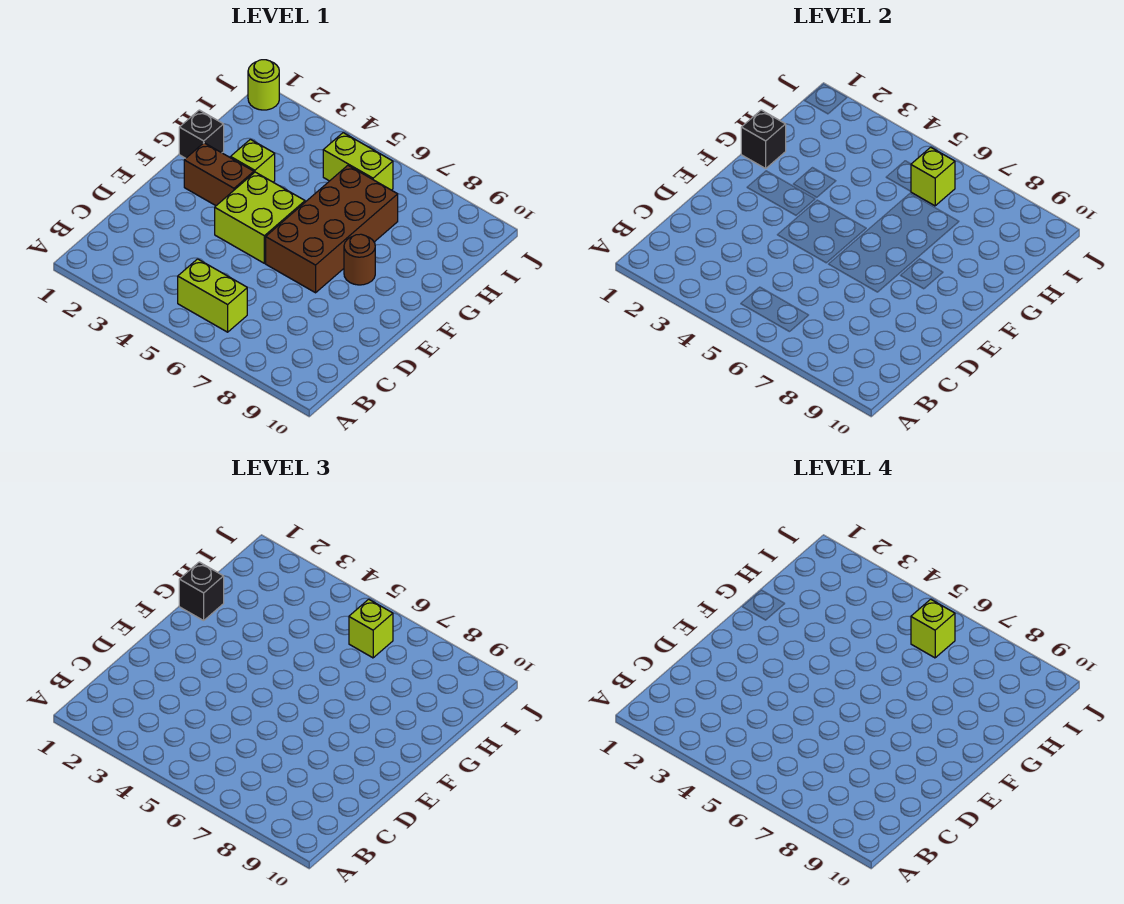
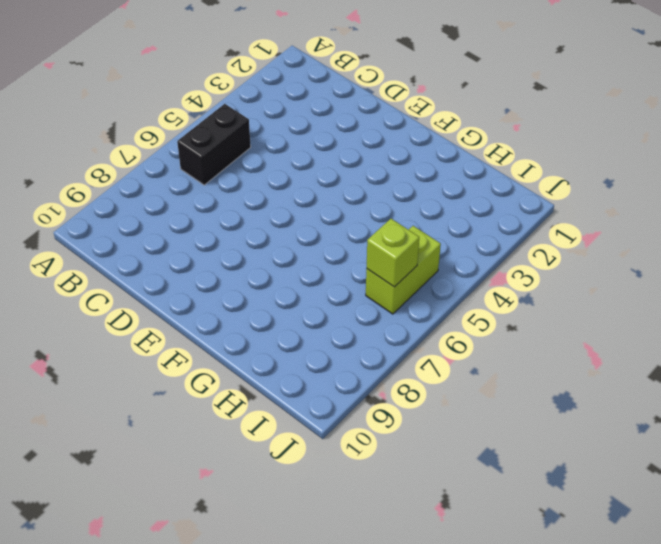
black brick B5:B6 level 1 -> lime brick B5:B6 level 1
none -> lime brick E4:F5 level 1
none -> brown brick E6:H7 level 1
none -> brown brick F2:F3 level 1

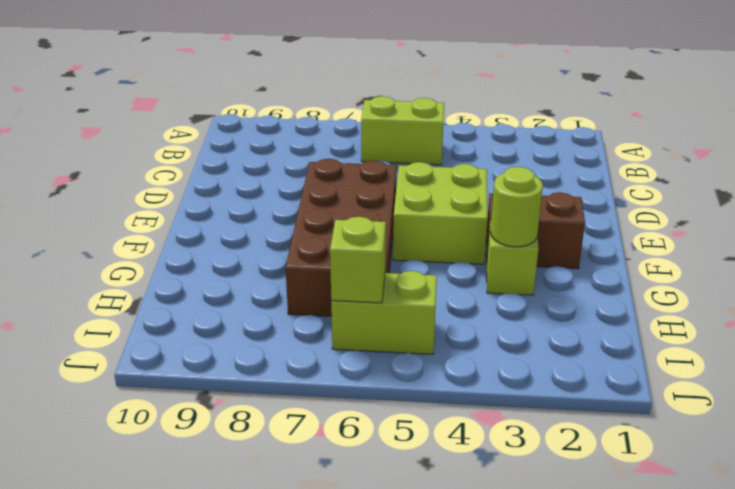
lime round brick G3 level 2 -> lime round brick J1 level 1
none -> brown round brick F8 level 1
none -> black brick G1 level 1
none -> black brick G1 level 2

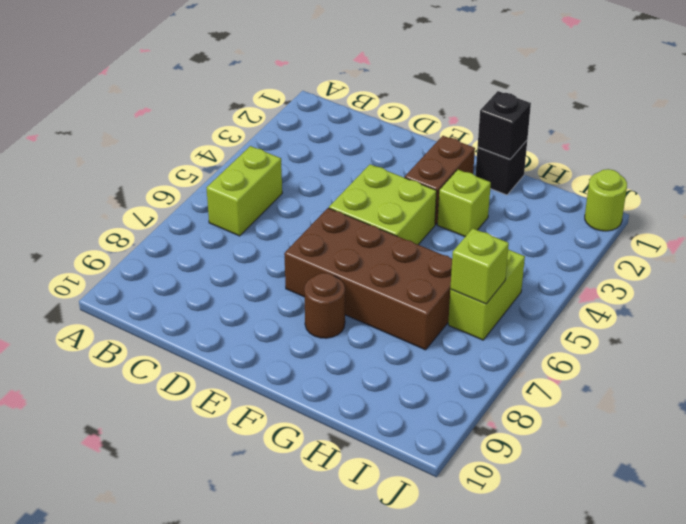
none -> black brick G1 level 3
none -> lime brick I6 level 3
none -> lime brick I6 level 4

